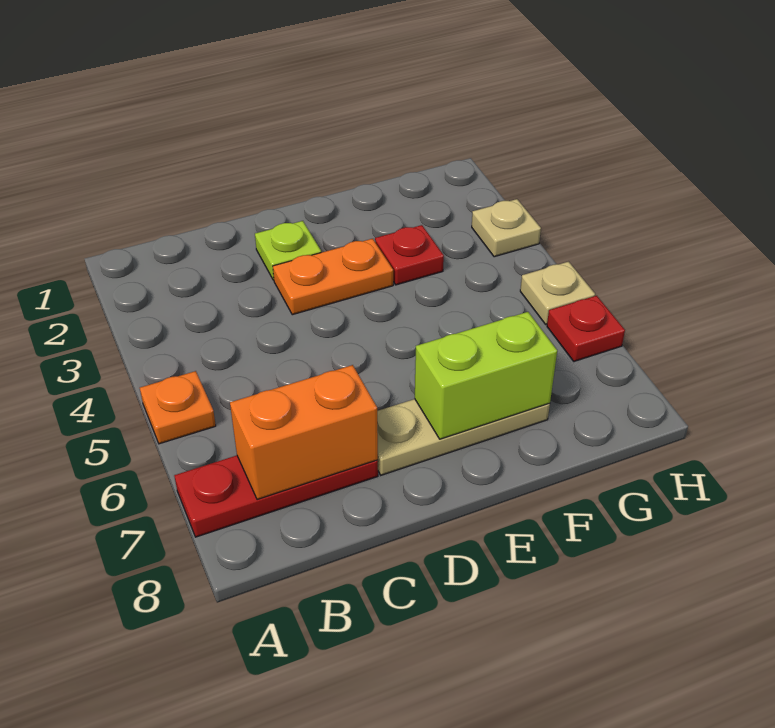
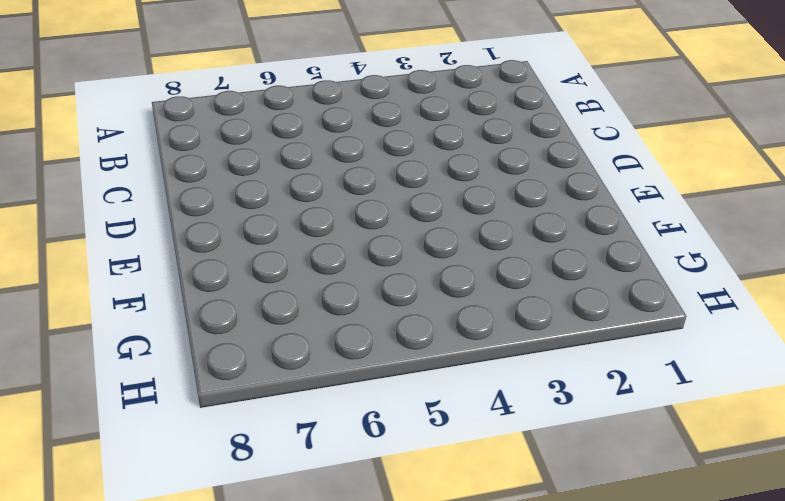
none -> orange plate A5 level 1
none -> red plate A7:C7 level 1

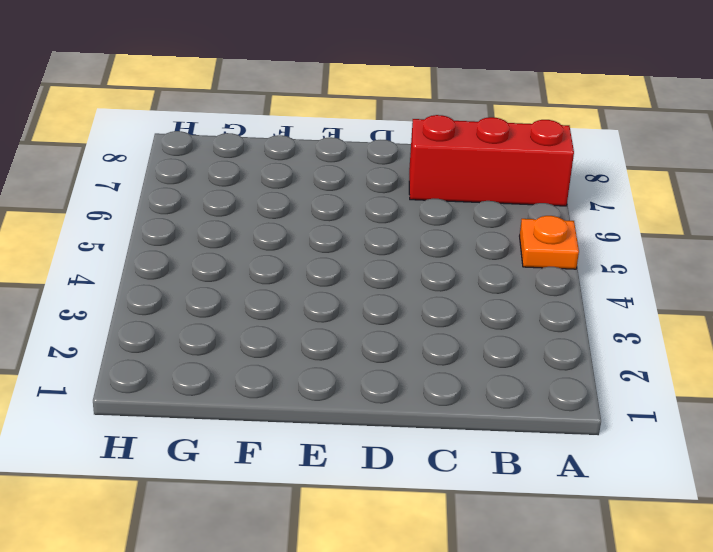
red brick A7:C7 level 1 -> red plate A7:C7 level 1
none -> lime plate D2 level 1
none -> orange plate D3:E3 level 1

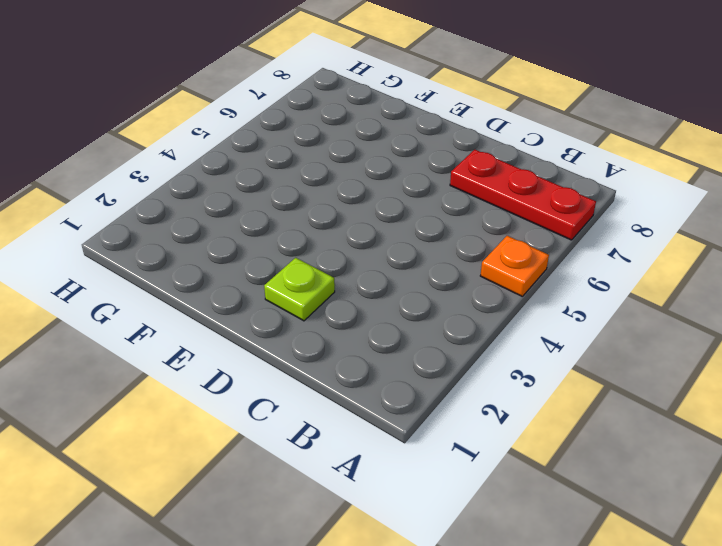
none -> orange plate D3:E3 level 1
none -> tan plate D7:F7 level 1

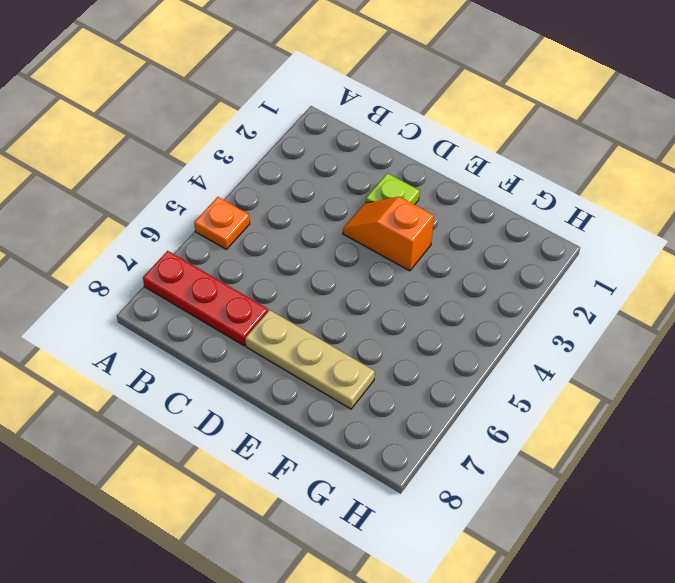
orange slope D3:E3 level 1 top E -> orange plate D3:E3 level 1
none -> red plate F3 level 1
none -> tan plate H3 level 1

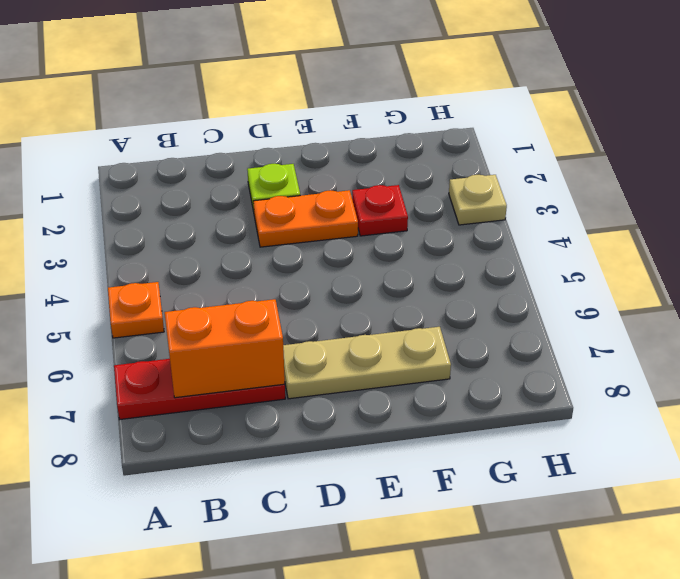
none -> tan plate H5 level 1
none -> red plate H6 level 1

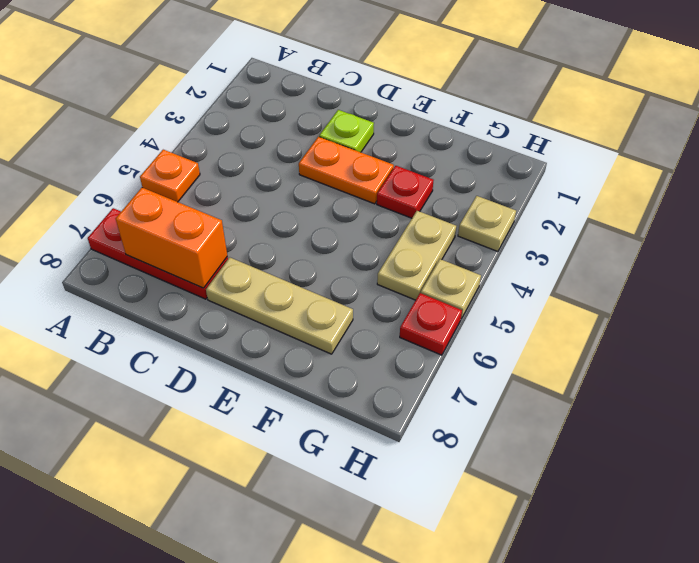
tan plate G4:G5 level 1 -> none
none -> lime brick E7:F7 level 2

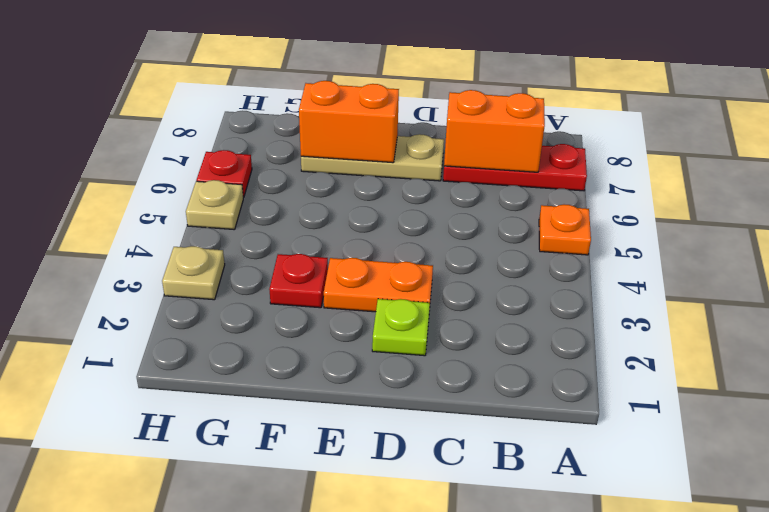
orange brick E7:F7 level 2 -> lime brick E7:F7 level 2

